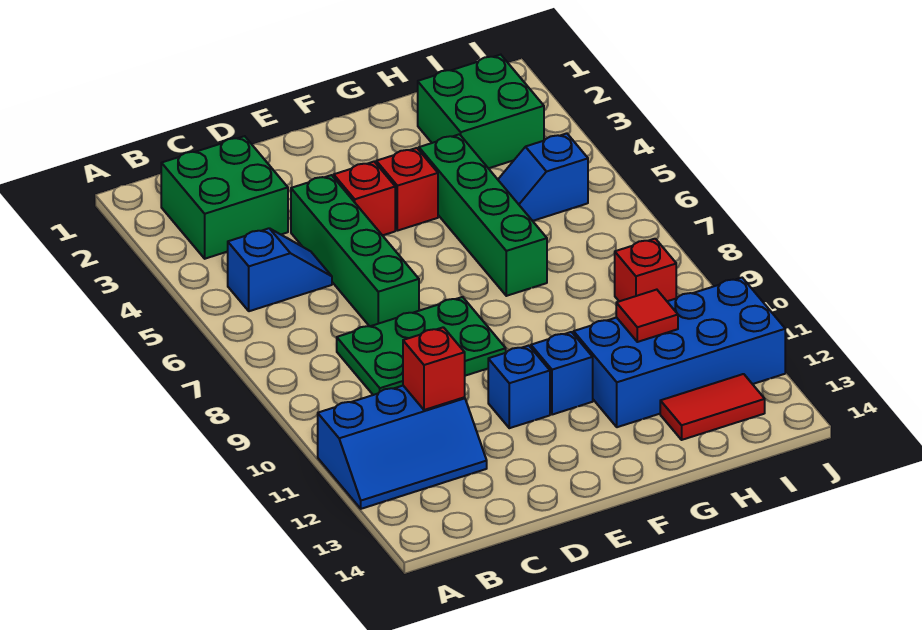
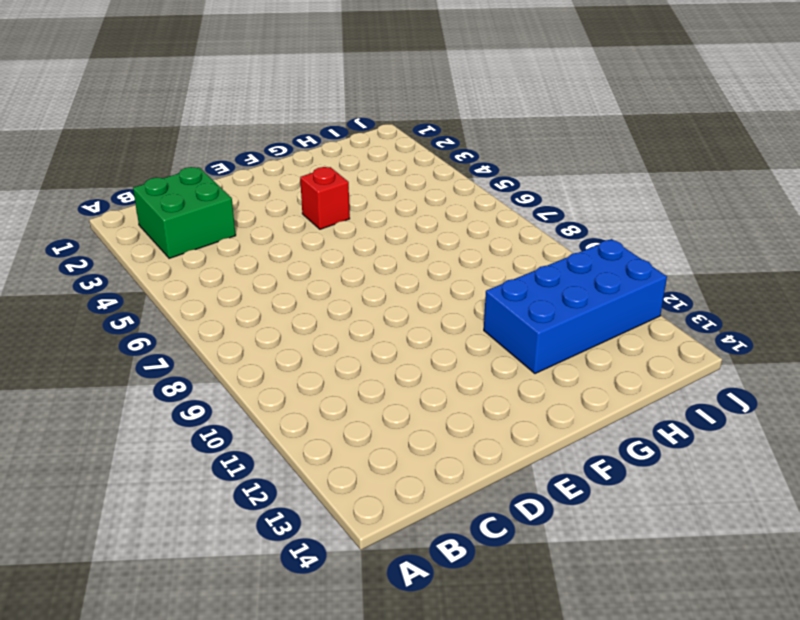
none -> blue slope A11:C12 level 1 top 11
none -> blue slope B5:C5 level 1 top B
none -> green plate C8:E9 level 1

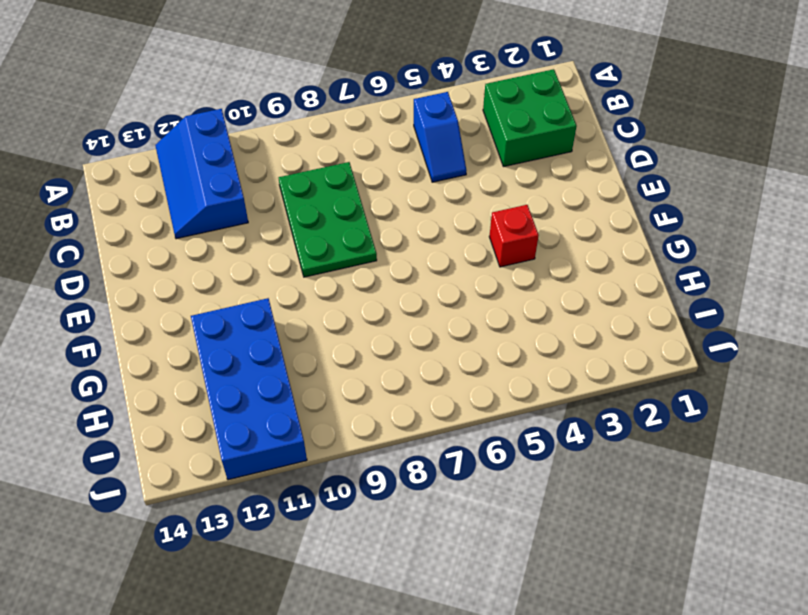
none -> green brick D4:D7 level 1
none -> red brick E4 level 1
none -> blue brick E11 level 1

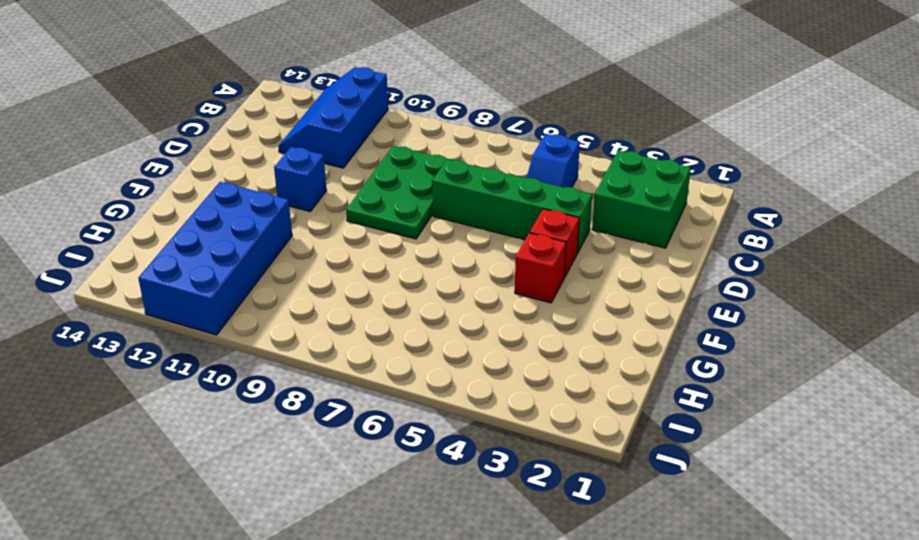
none -> blue brick F11 level 1
none -> green brick G4:G7 level 1
none -> green brick H2:I3 level 1

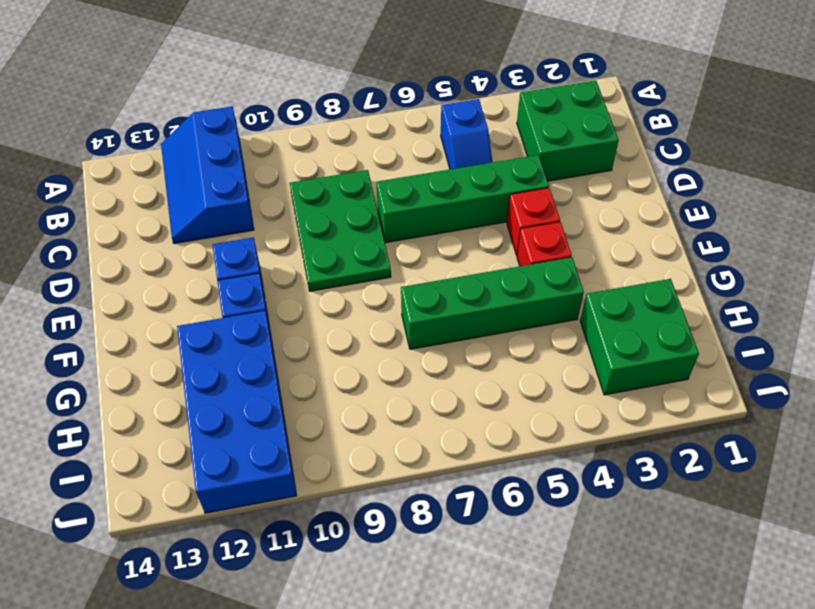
none -> blue slope H5:I5 level 1 top I
none -> red tile H13:I13 level 1
none -> red brick I9 level 1

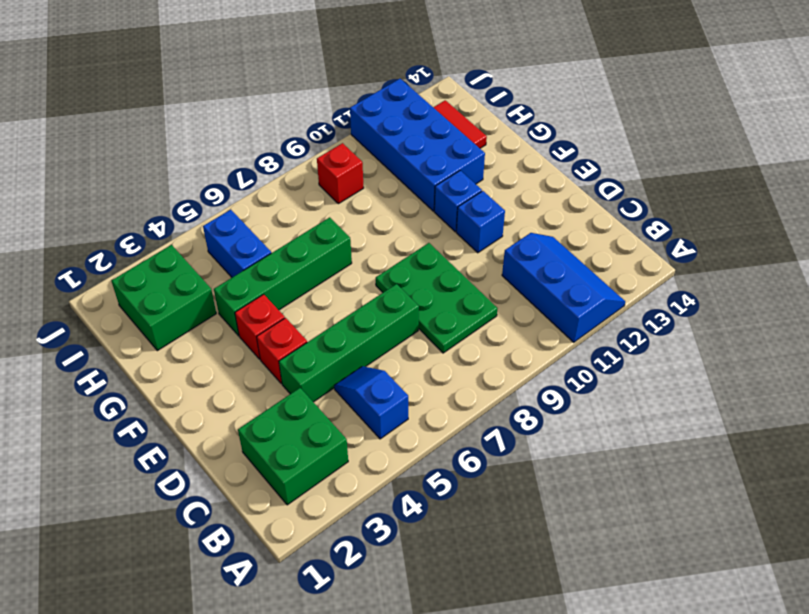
blue brick H5:I5 level 1 -> blue slope H5:I5 level 1 top I
none -> red brick C11 level 2
none -> red tile H11 level 2

